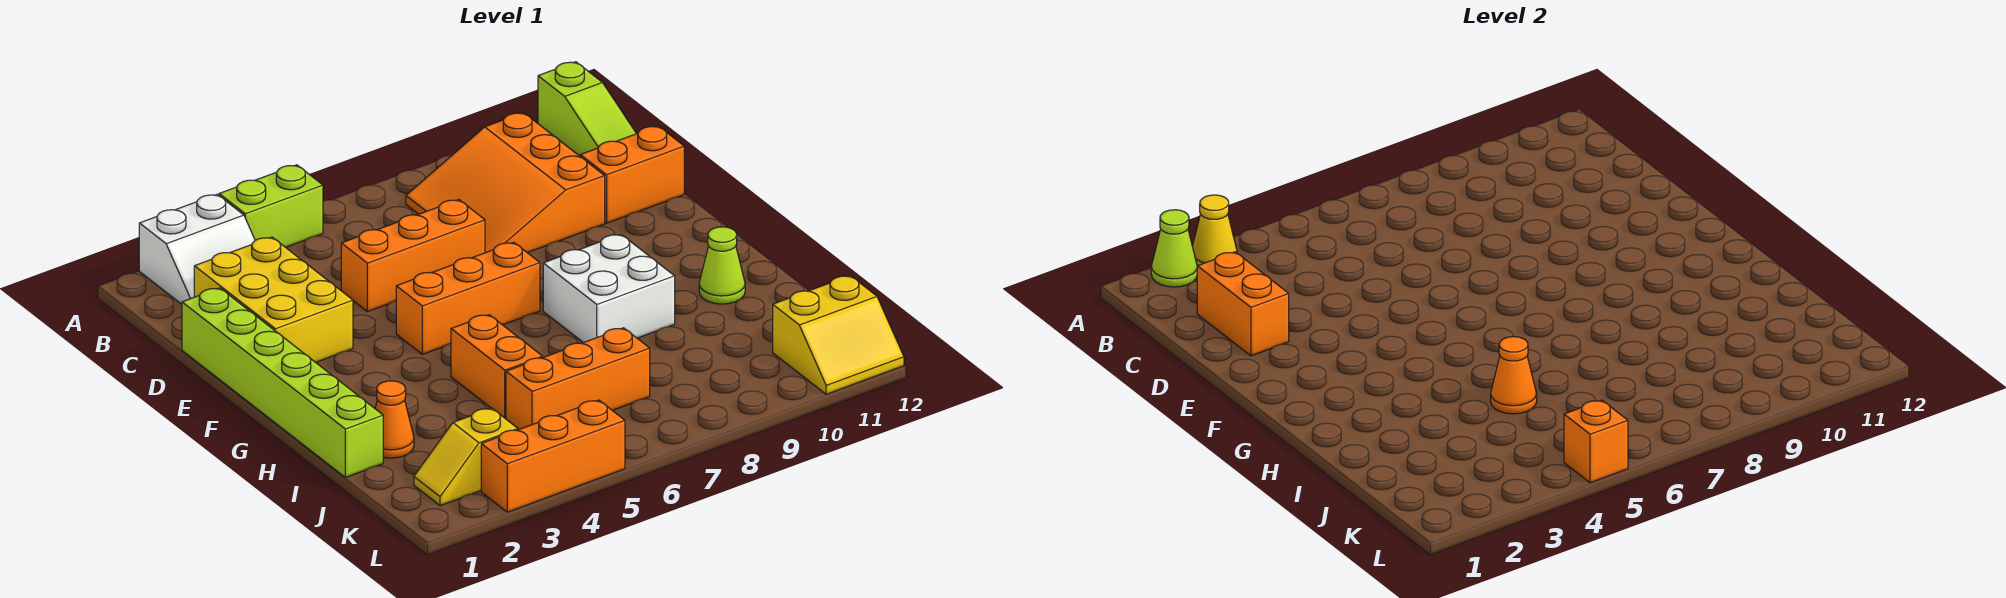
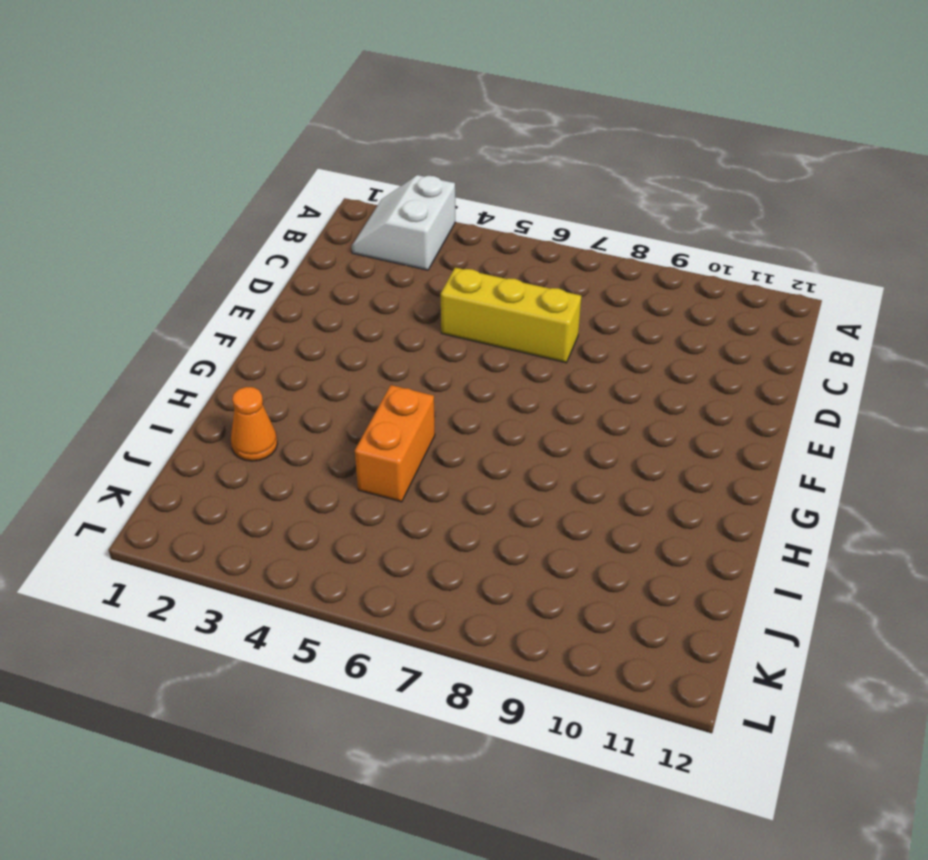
white slope A2:B3 level 1 top 3 -> white slope A2:B3 level 1 top A
yellow brick D5:D7 level 1 -> orange brick D5:D7 level 1
none -> lime brick A4:A5 level 1
none -> lime slope A12:C12 level 1 top A
none -> orange slope B8:D10 level 1 top 10

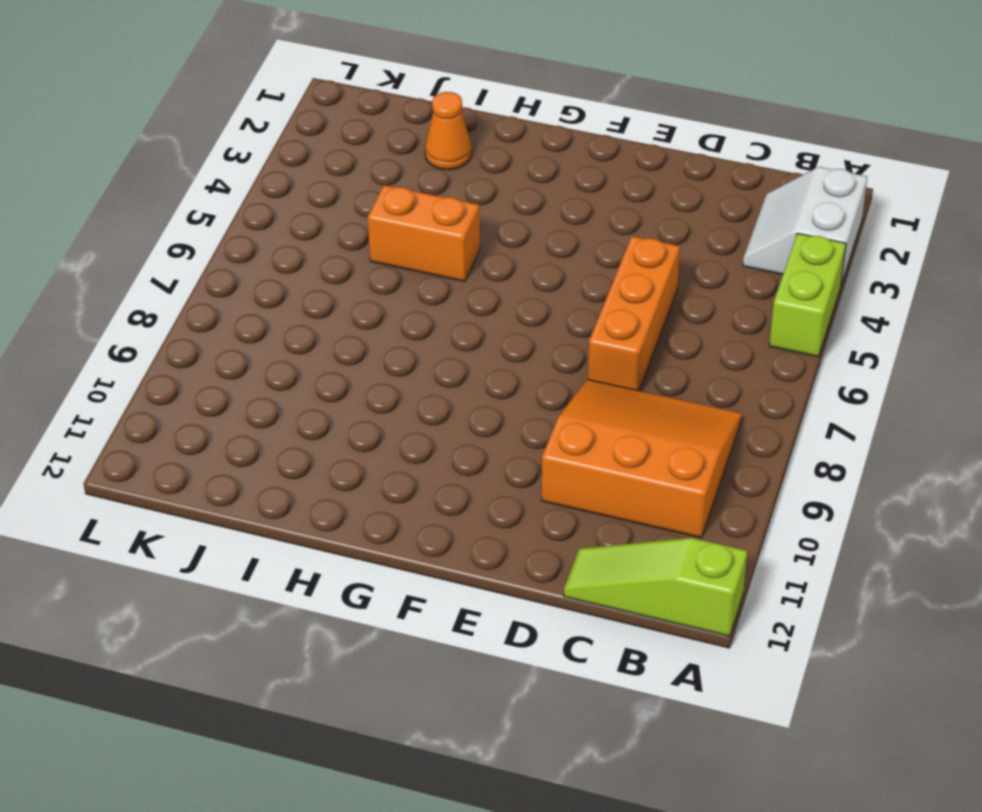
none -> yellow brick C2:E3 level 1
none -> lime brick D1:I1 level 1
none -> orange brick D11:D12 level 1

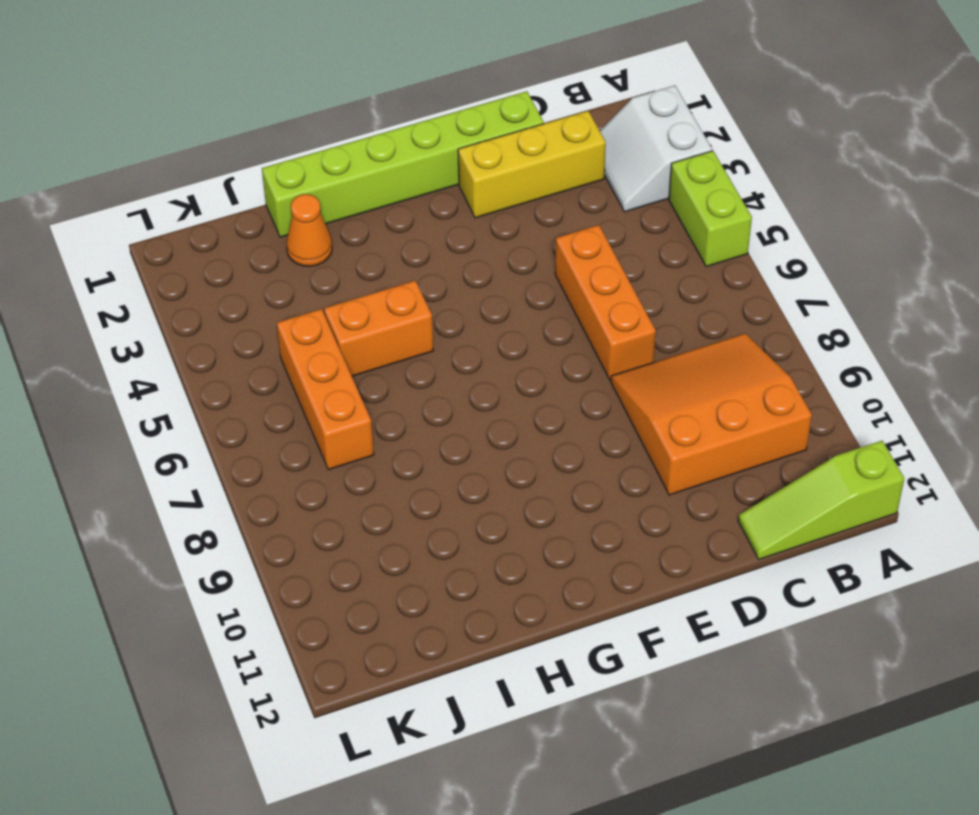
yellow brick C2:E2 level 1 -> yellow brick C2:E3 level 1
none -> orange brick D11:D12 level 1
none -> orange brick F5:F7 level 1
none -> white brick G8:H9 level 1

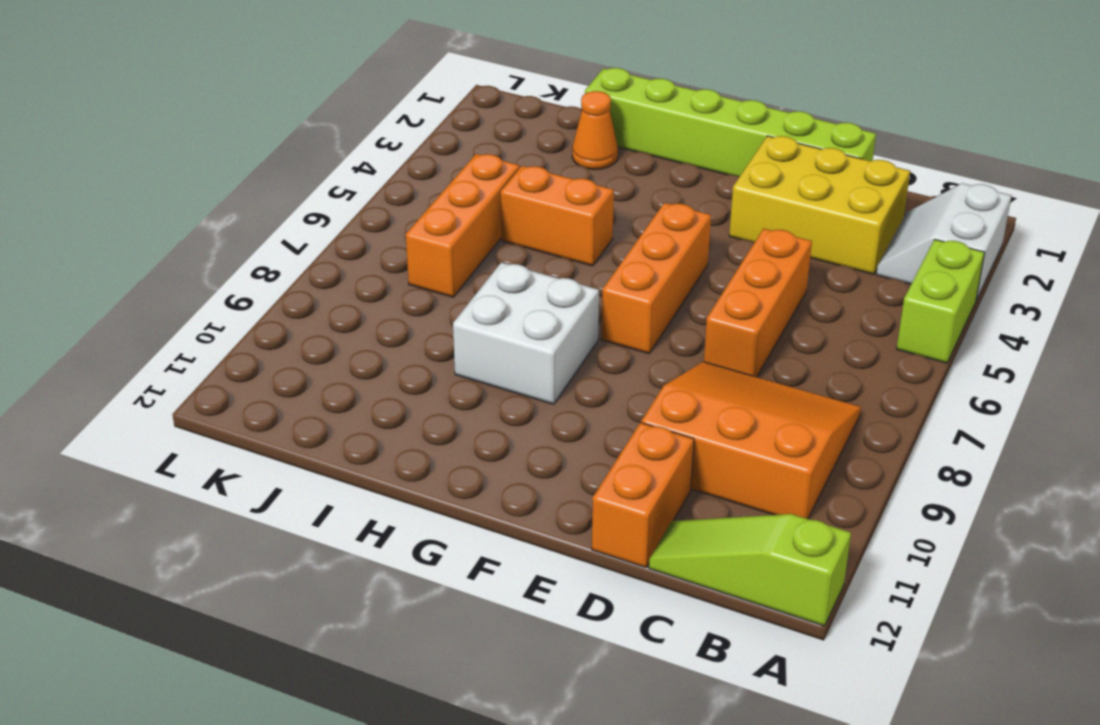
none -> lime cone H11 level 1
none -> yellow slope K2:K3 level 1 top 3
none -> yellow slope K11:L12 level 1 top K

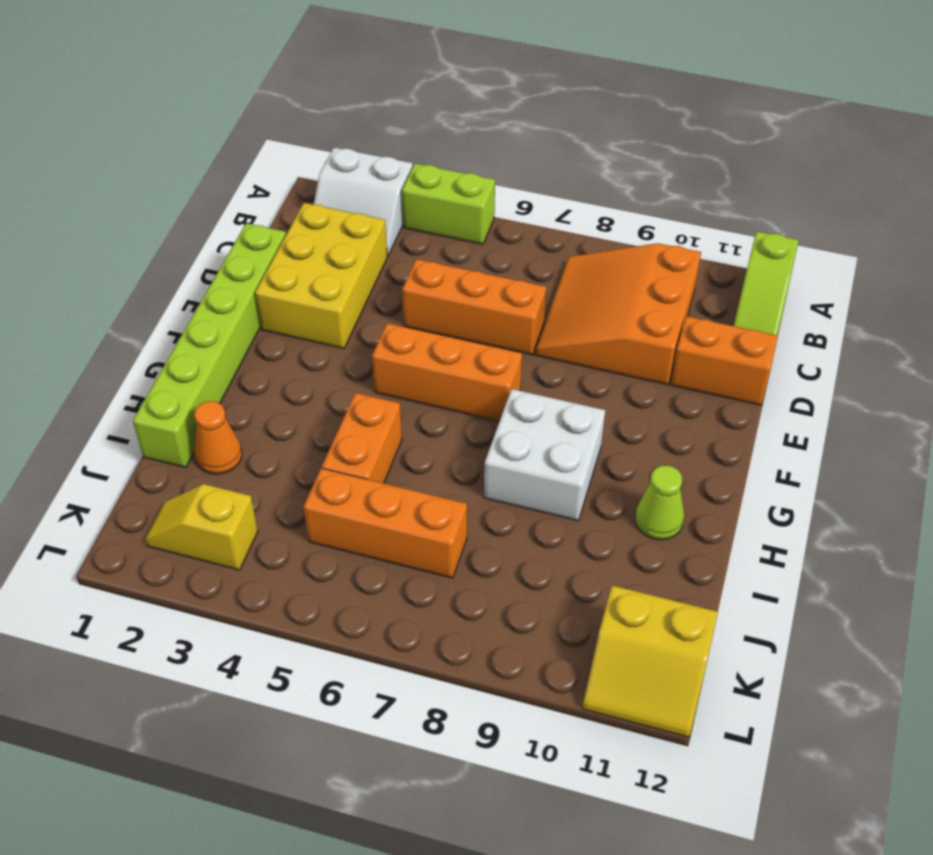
none -> orange brick L3:L5 level 1
none -> lime cone A2 level 2
none -> yellow cone A3 level 2

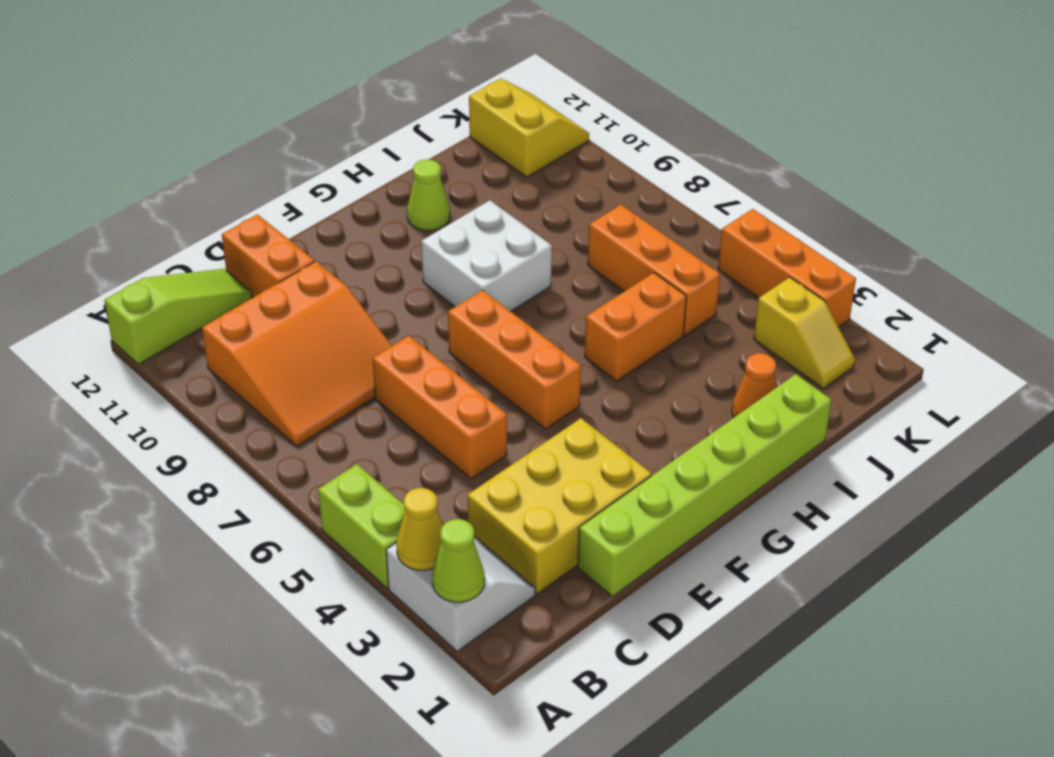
none -> orange brick C2:D2 level 2
none -> orange cone I5 level 2
none -> orange brick L5 level 2

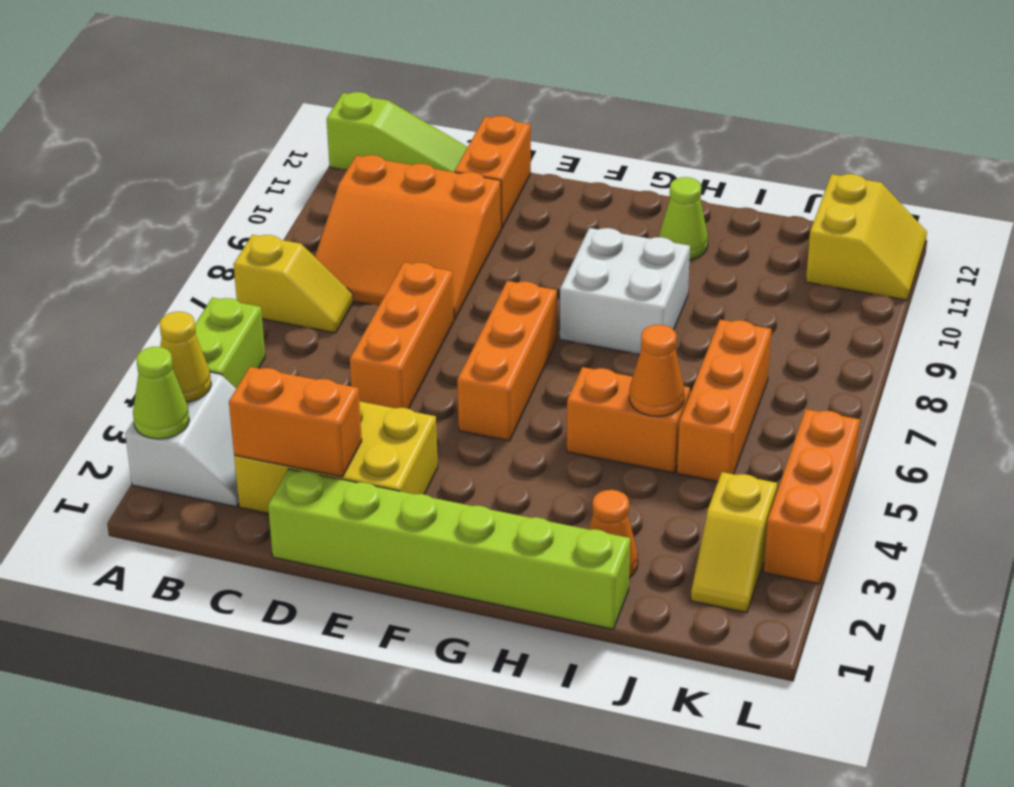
yellow slope A7:B7 level 1 top A -> none
none -> orange brick L5 level 2

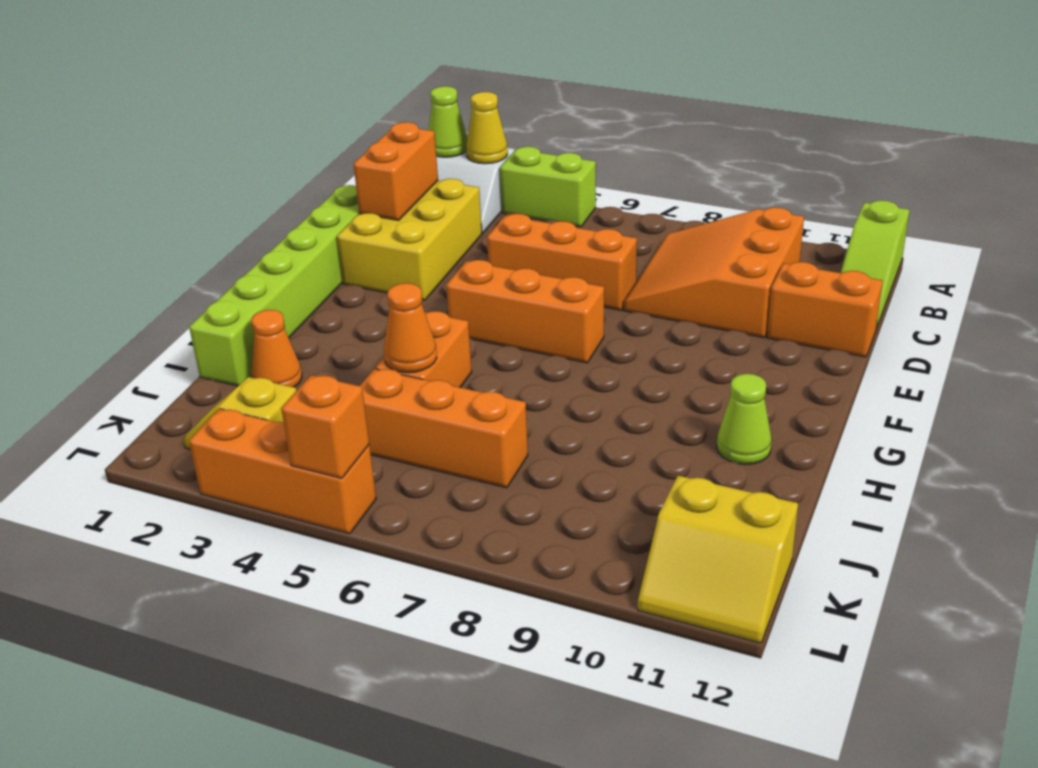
none -> white brick G8:H9 level 1

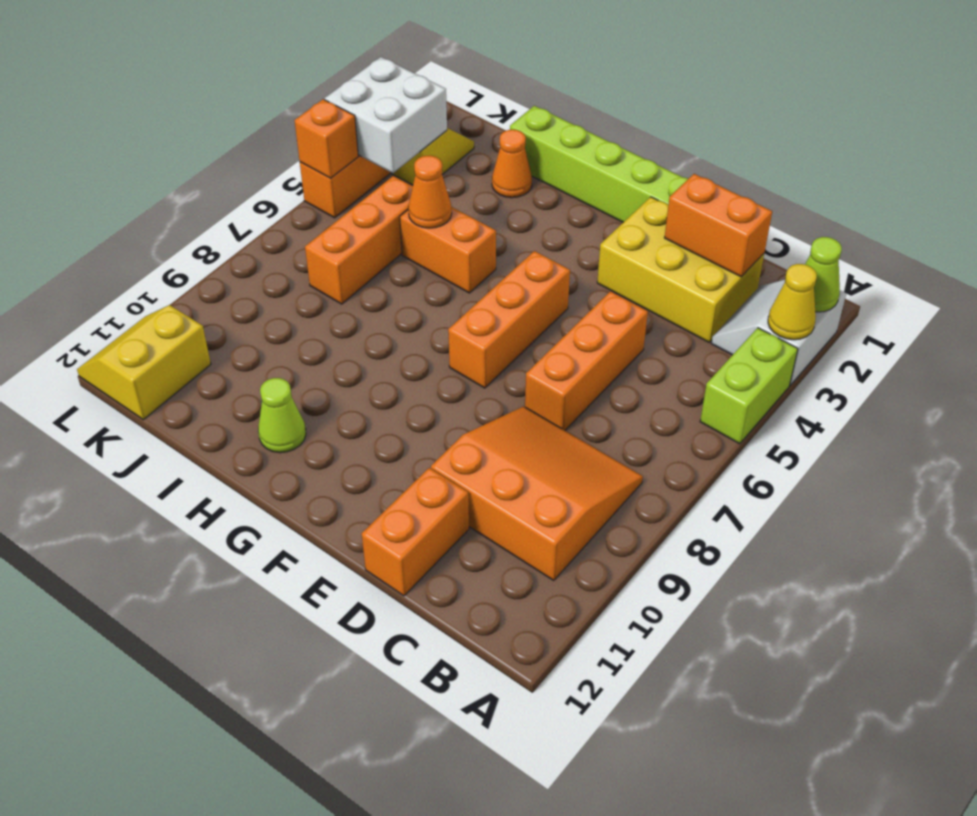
white brick K3:L4 level 2 -> white brick G8:H9 level 1
none -> lime slope A12:C12 level 1 top A

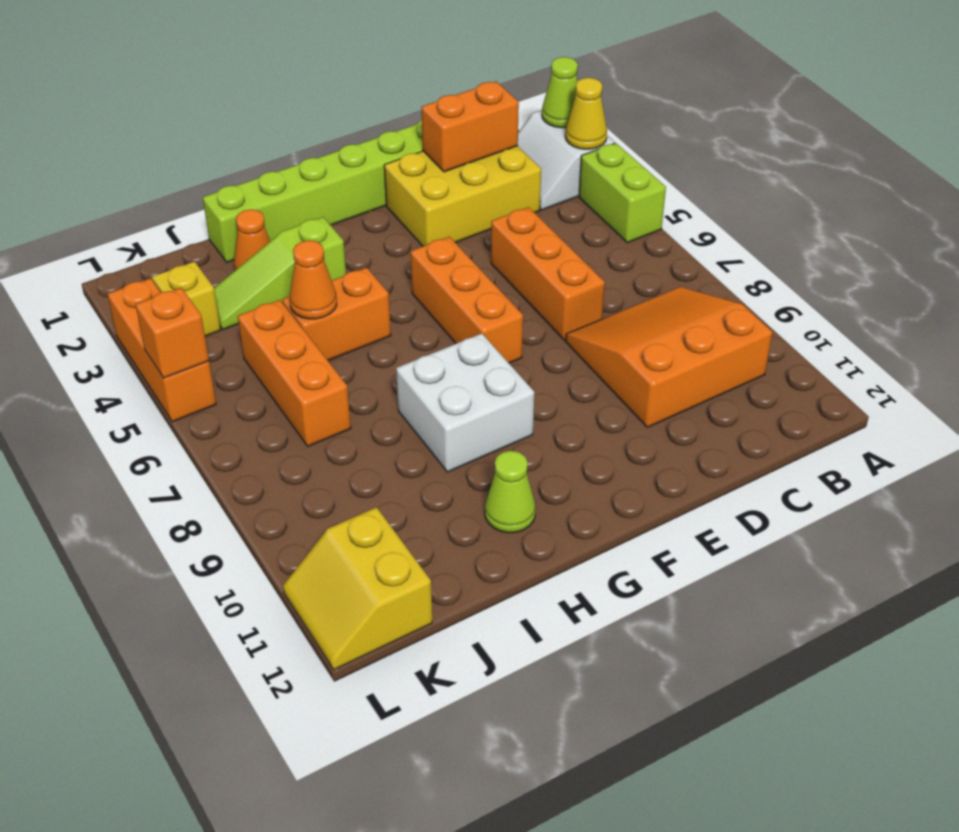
lime slope H3:J3 level 1 top H -> lime slope A12:C12 level 1 top A
none -> orange brick D11:D12 level 1

